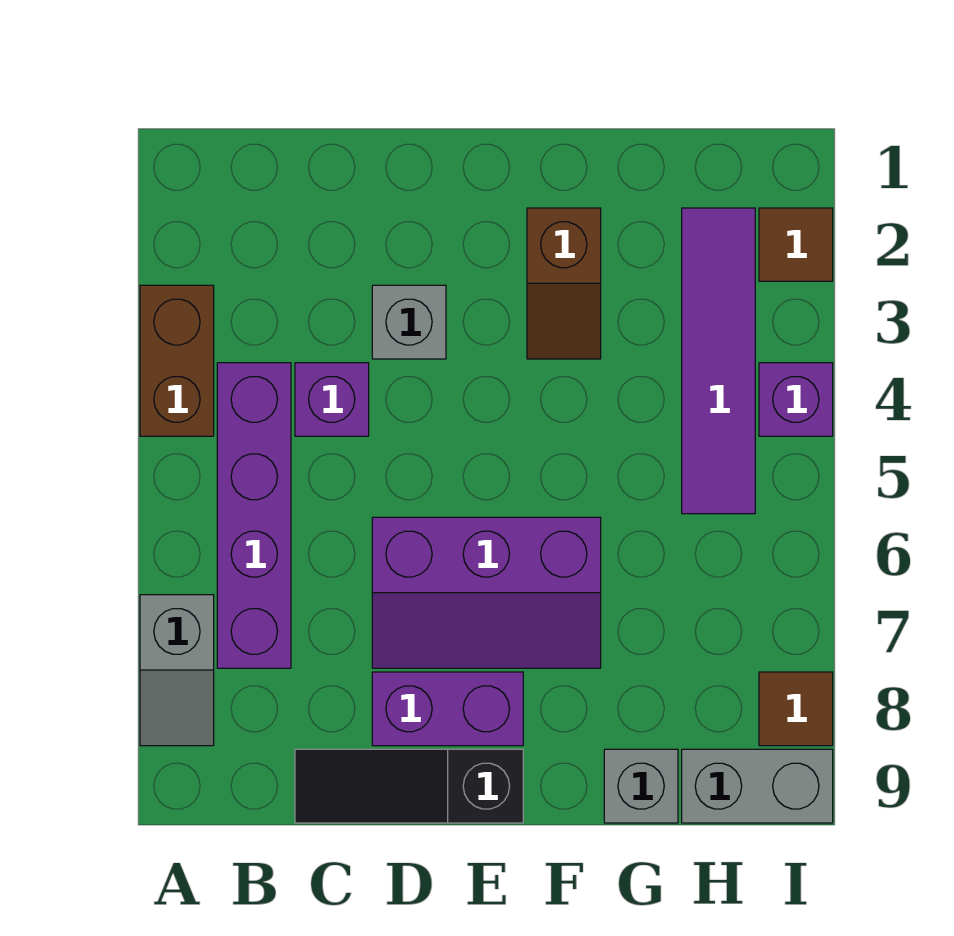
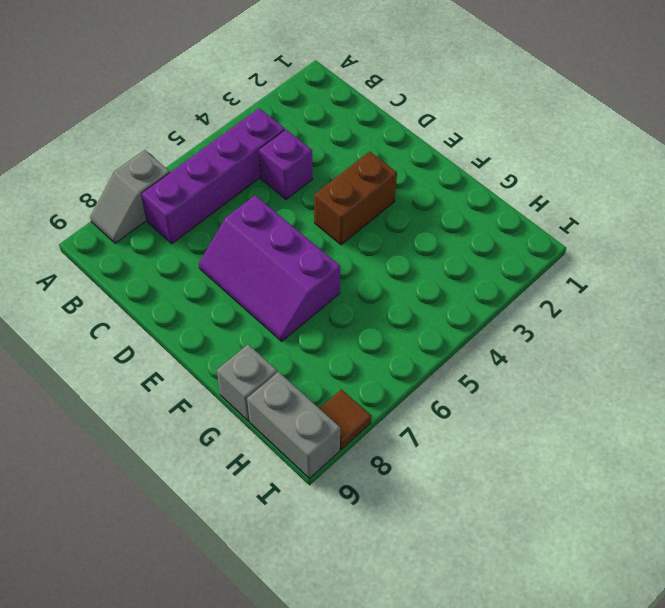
brown brick E3:E4 level 1 -> brown brick A3:A4 level 1
none -> black slope C9:E9 level 1 top E
none -> grey brick D3 level 1
none -> purple brick D8:E8 level 1

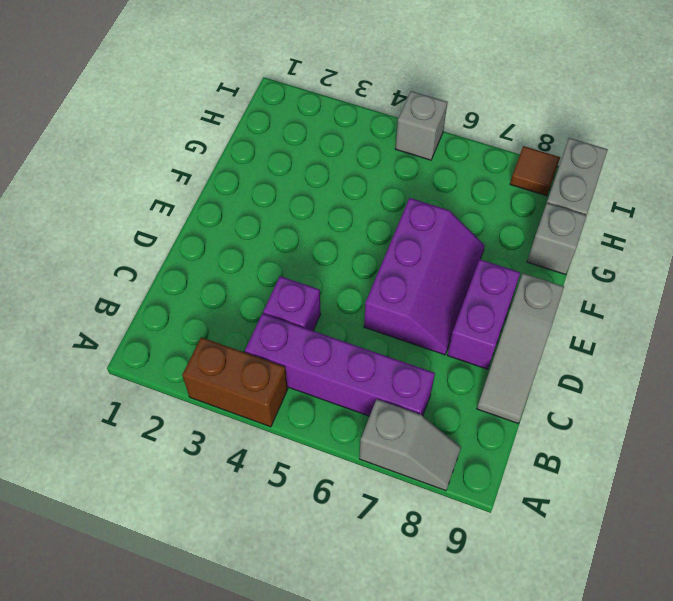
grey slope C9:E9 level 1 top E -> black slope C9:E9 level 1 top E
grey brick I5 level 1 -> grey brick D3 level 1
none -> brown slope F2:F3 level 1 top 2
none -> purple tile H2:H5 level 1
none -> brown tile I2 level 1

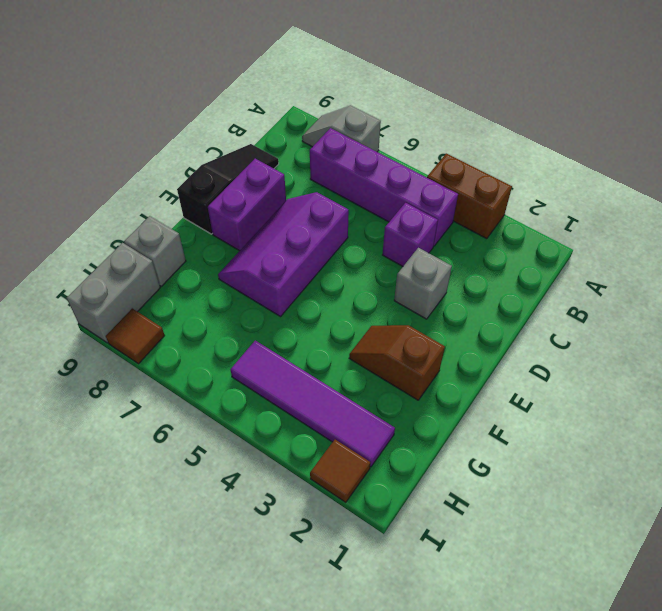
none -> purple brick I4 level 1

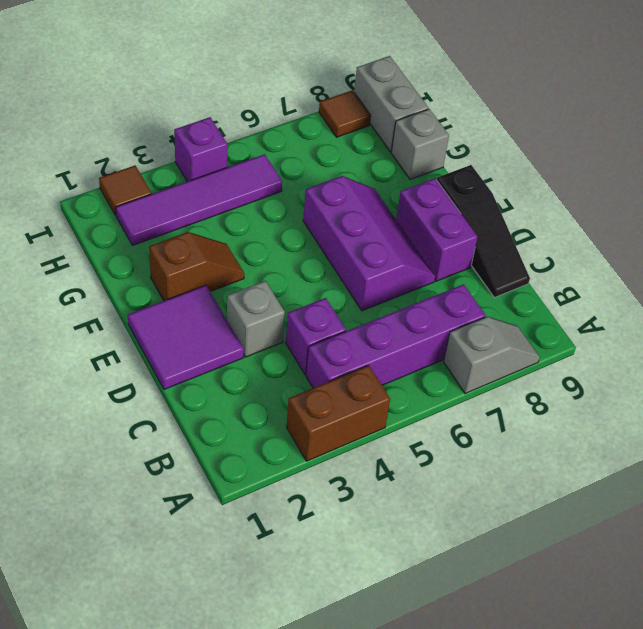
purple tile D1:E2 level 1 -> none

